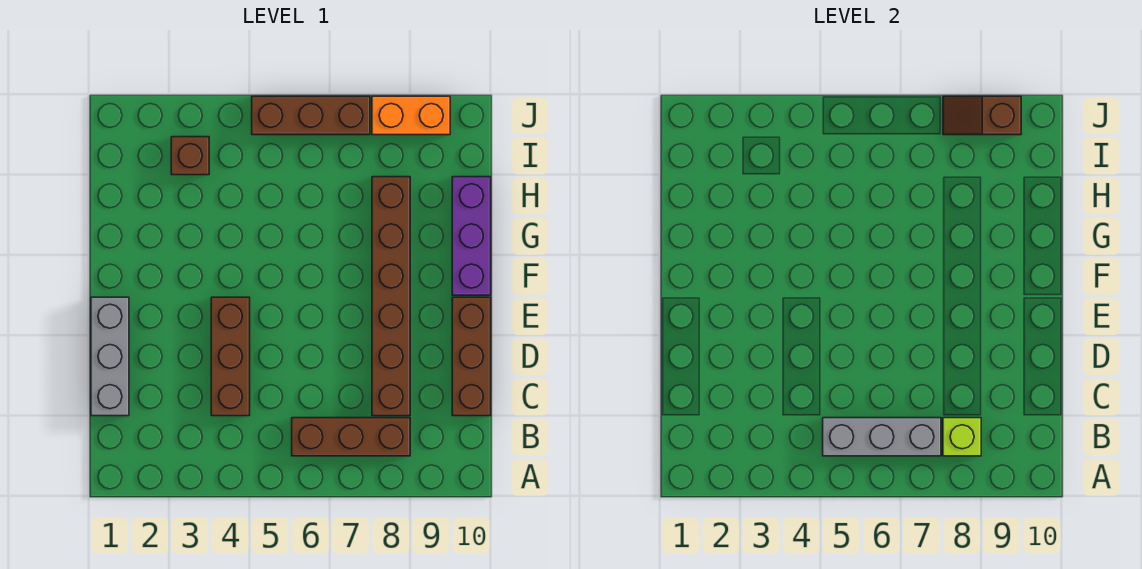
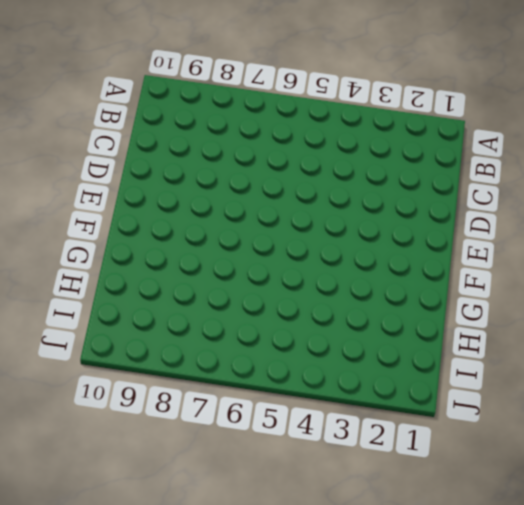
none -> brown brick B6:B8 level 1
none -> grey brick C1:E1 level 1
none -> brown brick C4:E4 level 1

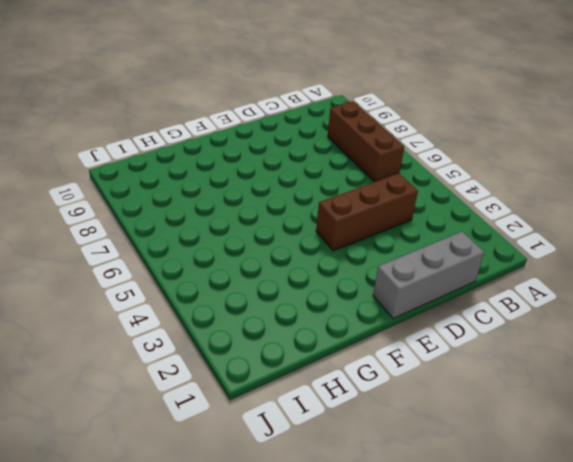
none -> brown brick C8:H8 level 1
none -> brown brick C10:E10 level 1
none -> purple brick F10:H10 level 1

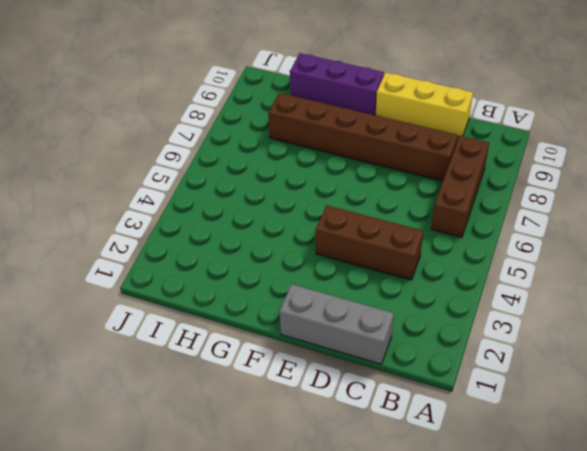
yellow brick C10:E10 level 1 -> brown brick C10:E10 level 1
none -> brown brick I3 level 1
none -> brown brick J5:J7 level 1
none -> orange brick J8:J9 level 1

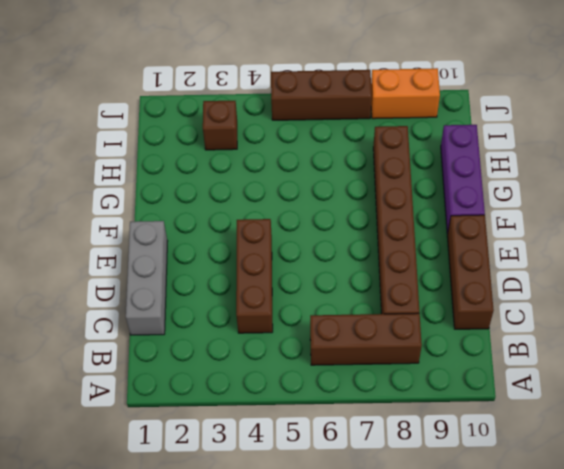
none -> grey brick B5:B7 level 2
none -> lime brick B8 level 2
none -> brown slope J8:J9 level 2 top 9

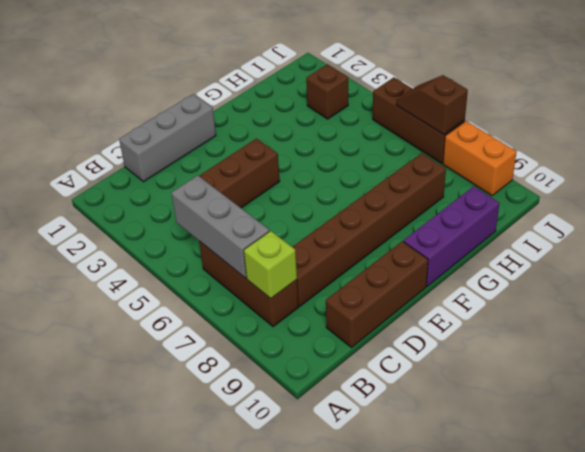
brown slope J6:J7 level 2 top 7 -> brown slope J8:J9 level 2 top 9

